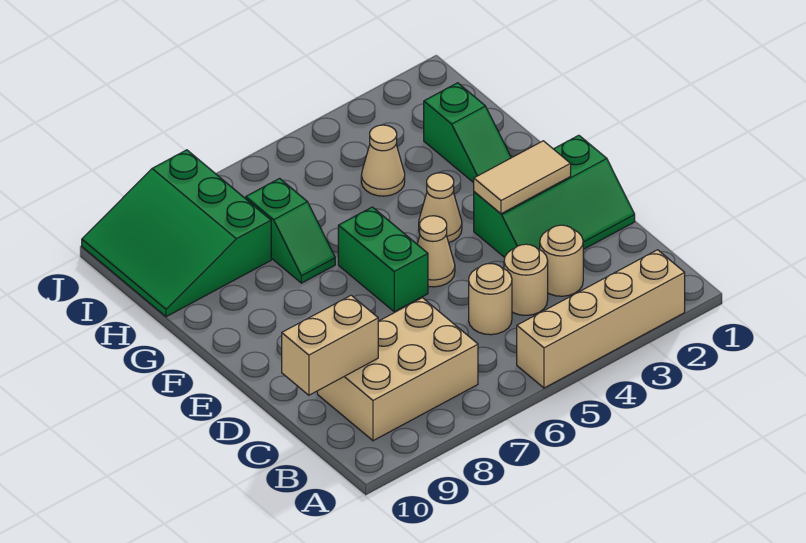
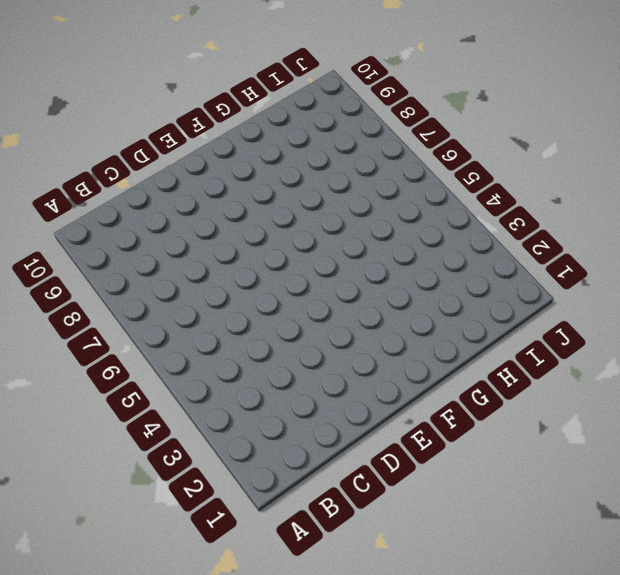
none -> tan brick A2:A5 level 1
none -> tan brick B7:C9 level 1
none -> tan round brick C3 level 1

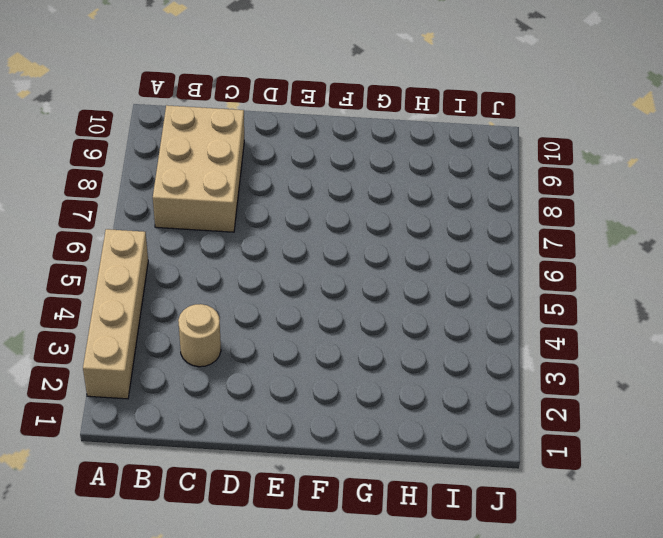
none -> tan round brick C4 level 1
none -> tan round brick C5 level 1
none -> green slope D1:E3 level 1 top E

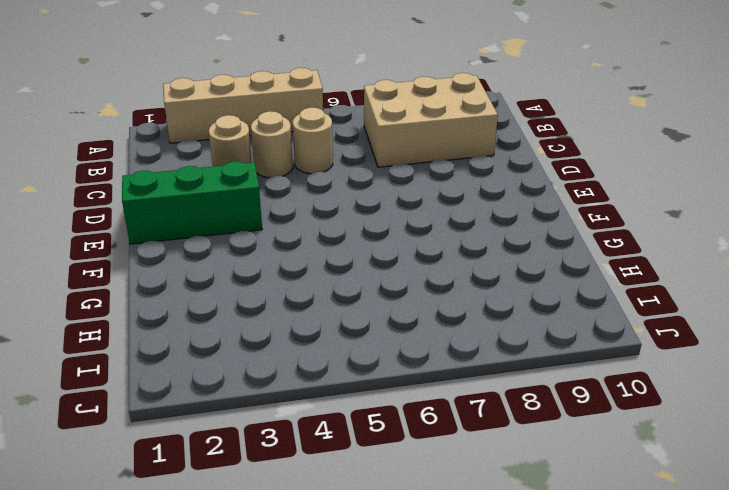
none -> tan cone E5 level 1
none -> green brick E6:F6 level 1
none -> tan cone F4 level 1

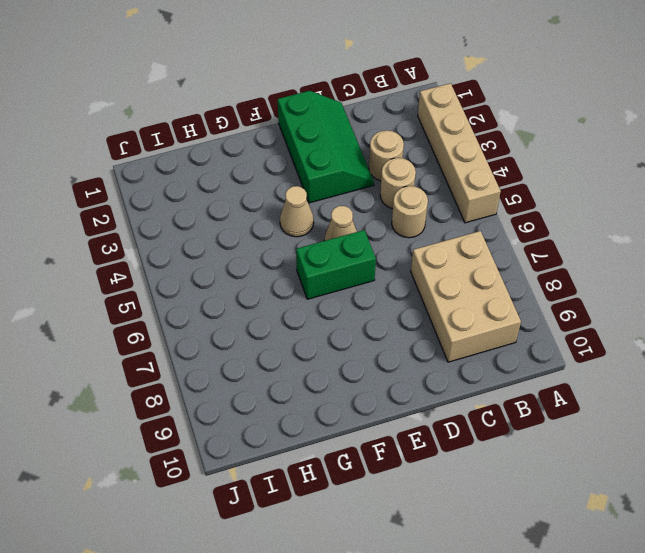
none -> green slope G2:H2 level 1 top H
none -> green slope G7:H7 level 1 top H
none -> tan cone H4 level 1

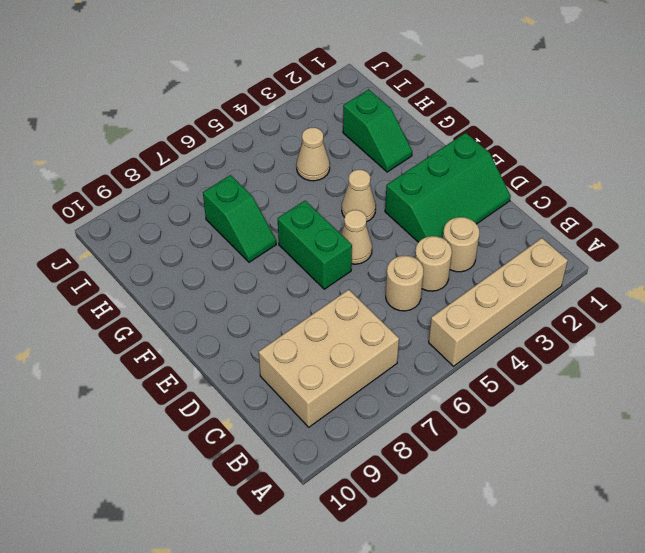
none -> green slope H8:J10 level 1 top 8
none -> tan brick C9:C10 level 2
none -> tan tile E2:E3 level 2

